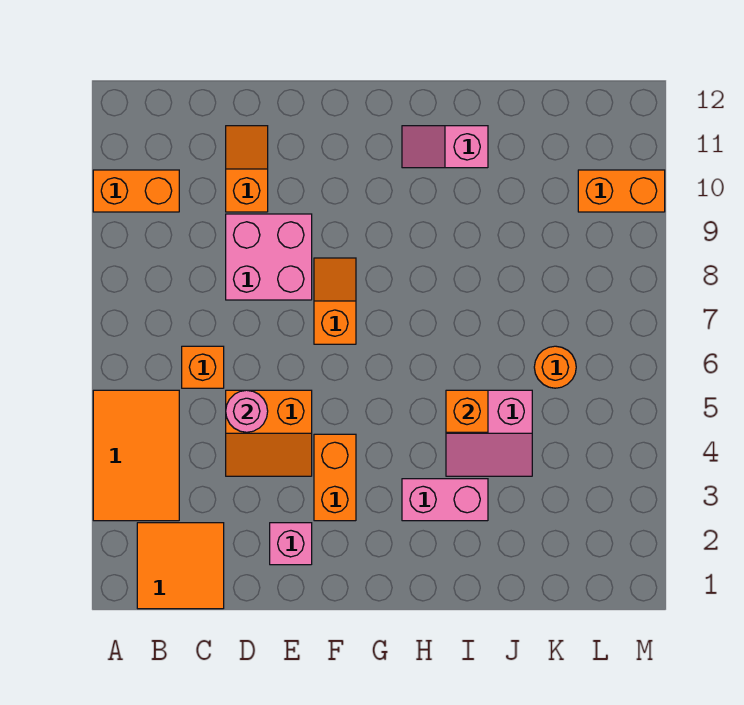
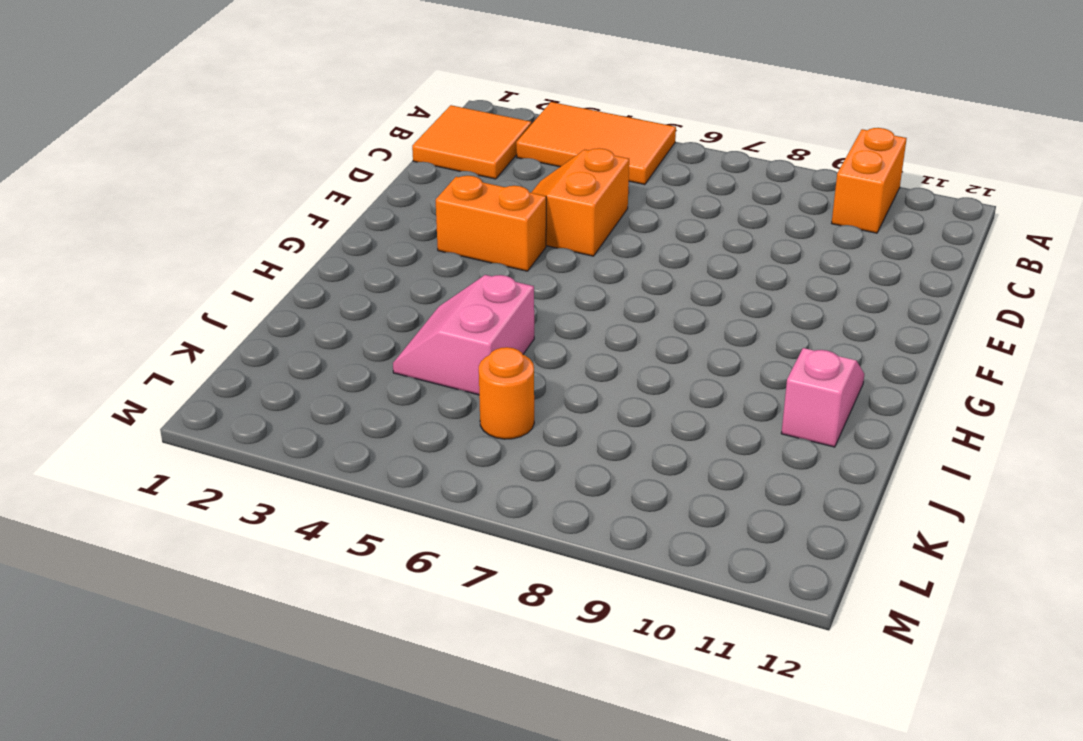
none -> orange brick C6 level 1
none -> pink brick D8:E9 level 1
none -> orange slope D10:D11 level 1 top 10

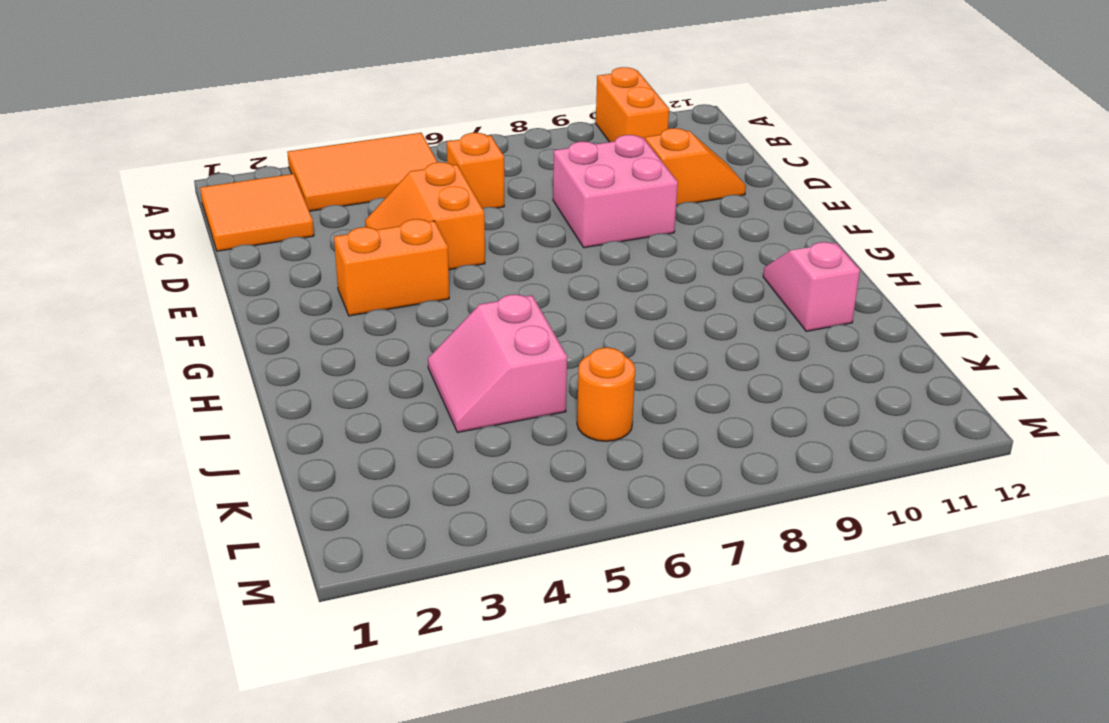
none -> pink brick E2 level 1
none -> orange slope F7:F8 level 1 top 7
none -> pink brick H3:I3 level 1

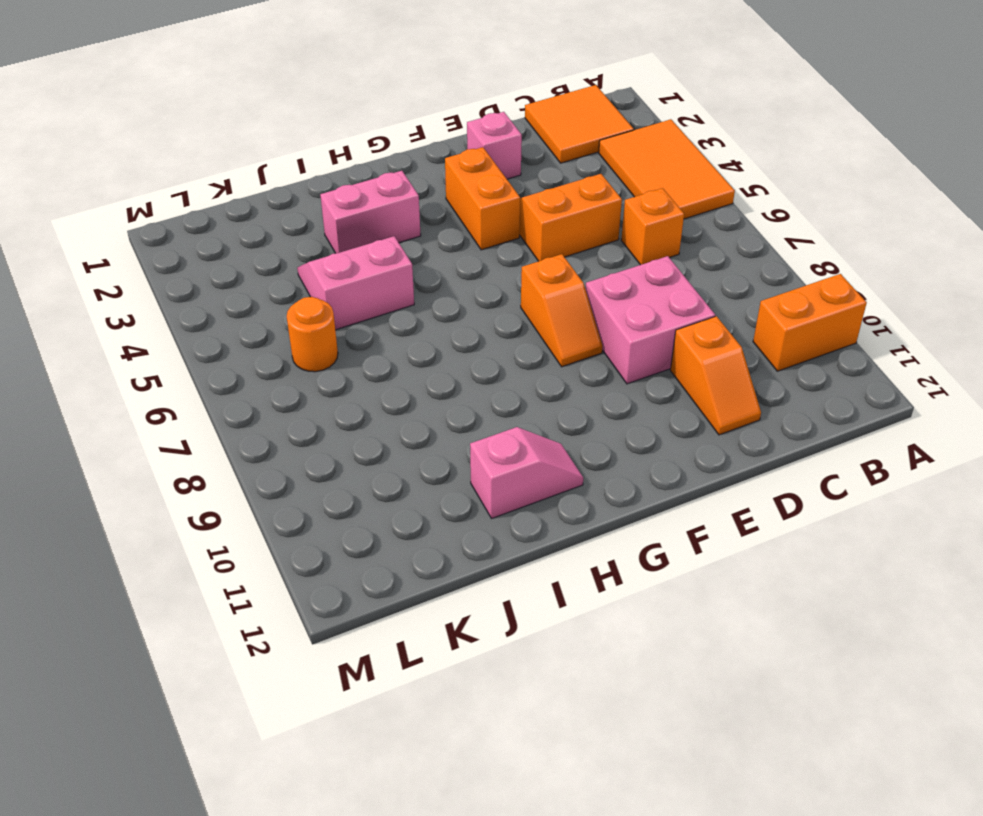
none -> orange brick L10:M10 level 1
none -> pink round brick D5 level 2
none -> orange brick I5 level 2

